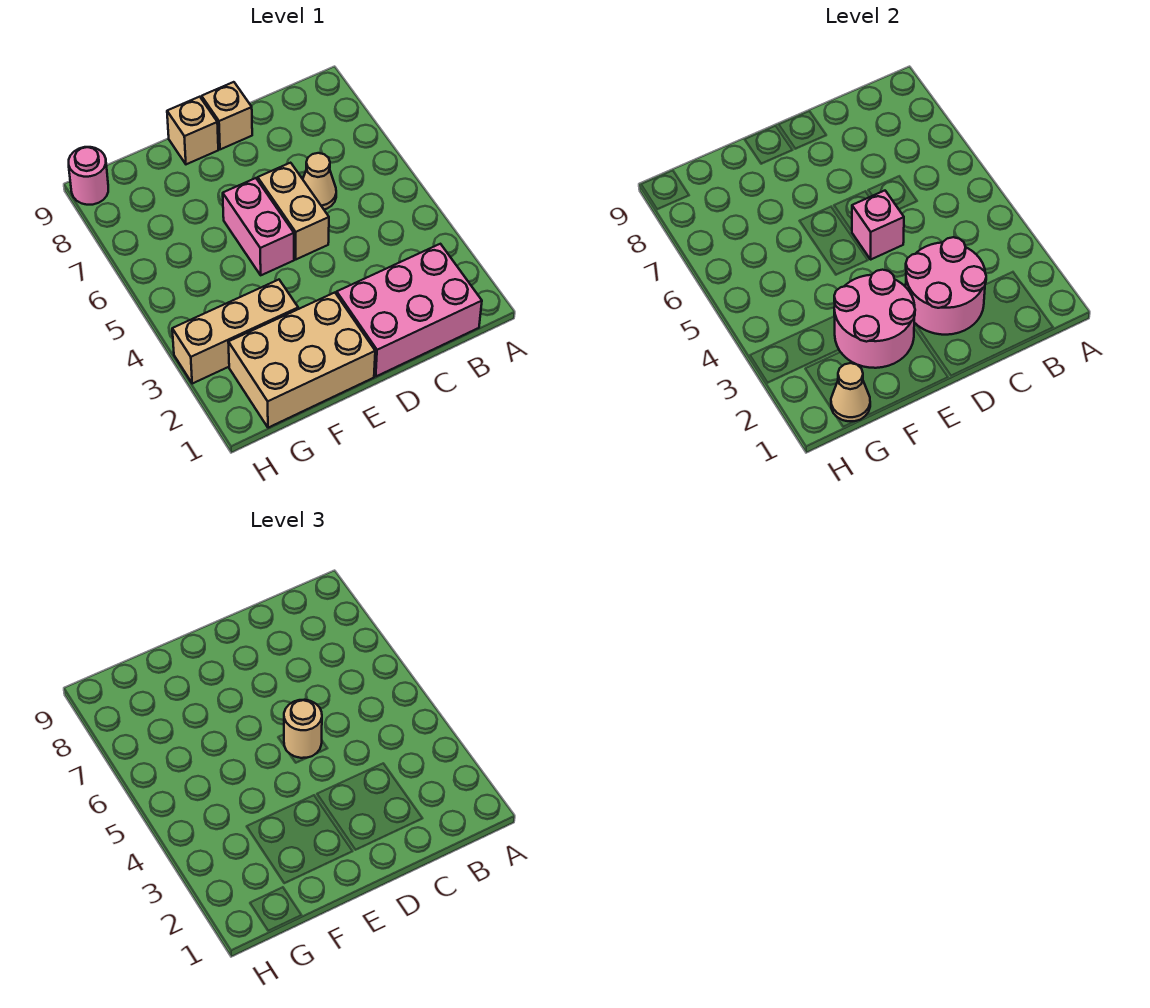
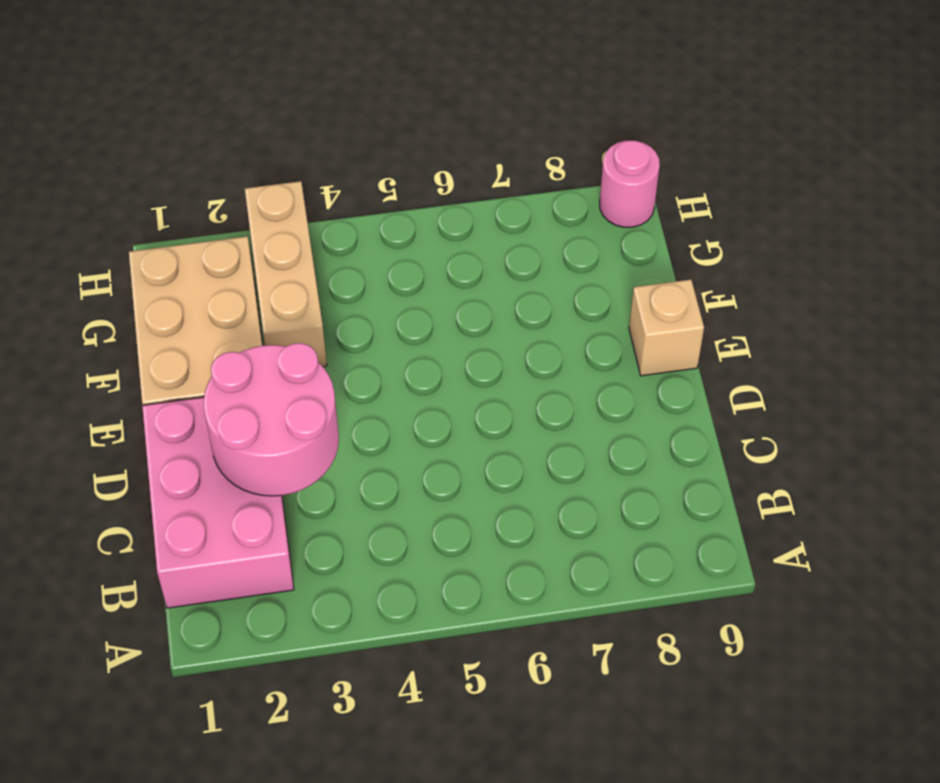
none -> tan cone C6 level 1
none -> tan brick D5:D6 level 1
none -> tan brick D9 level 1

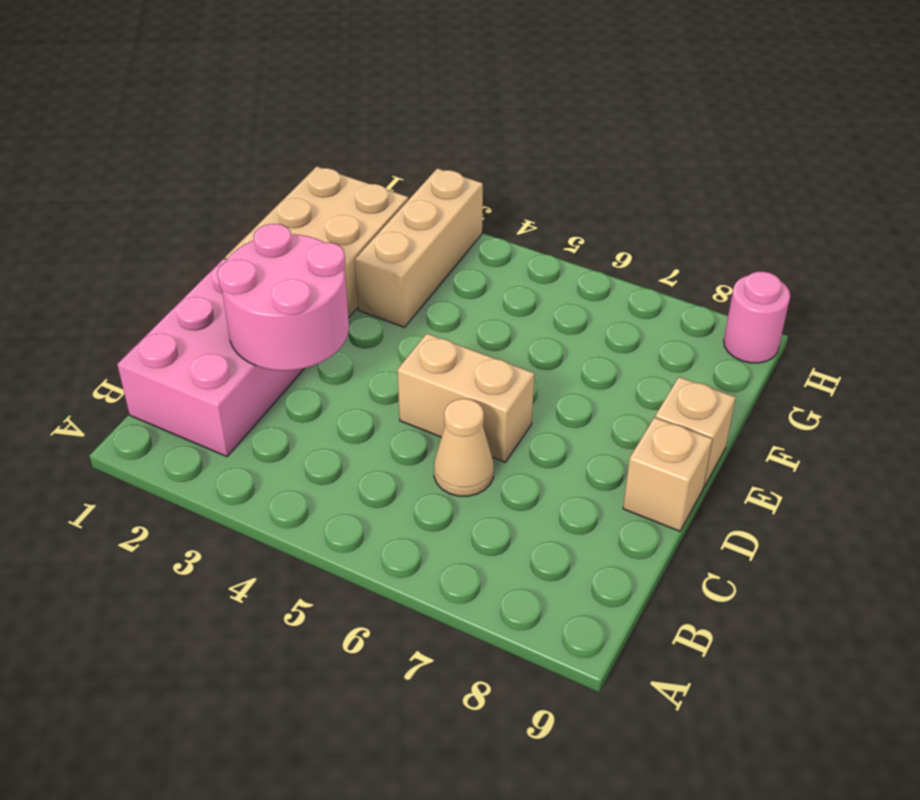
none -> pink brick E5:E6 level 1
none -> pink brick D5 level 2
none -> pink round brick E2:F3 level 2

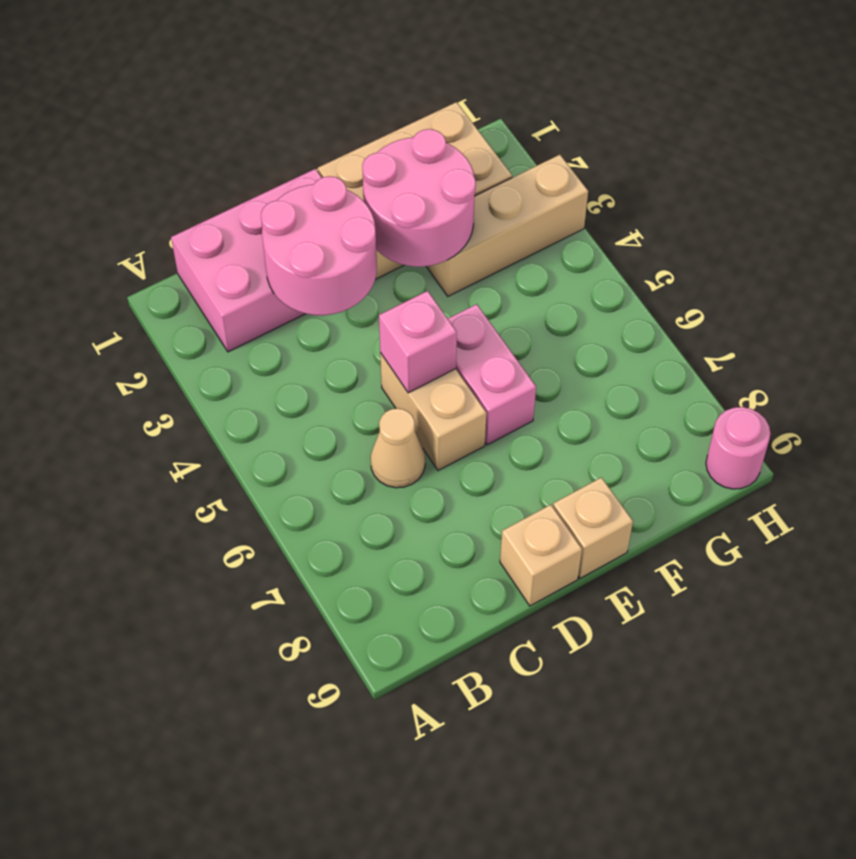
none -> tan cone G1 level 2
none -> tan round brick D5 level 3

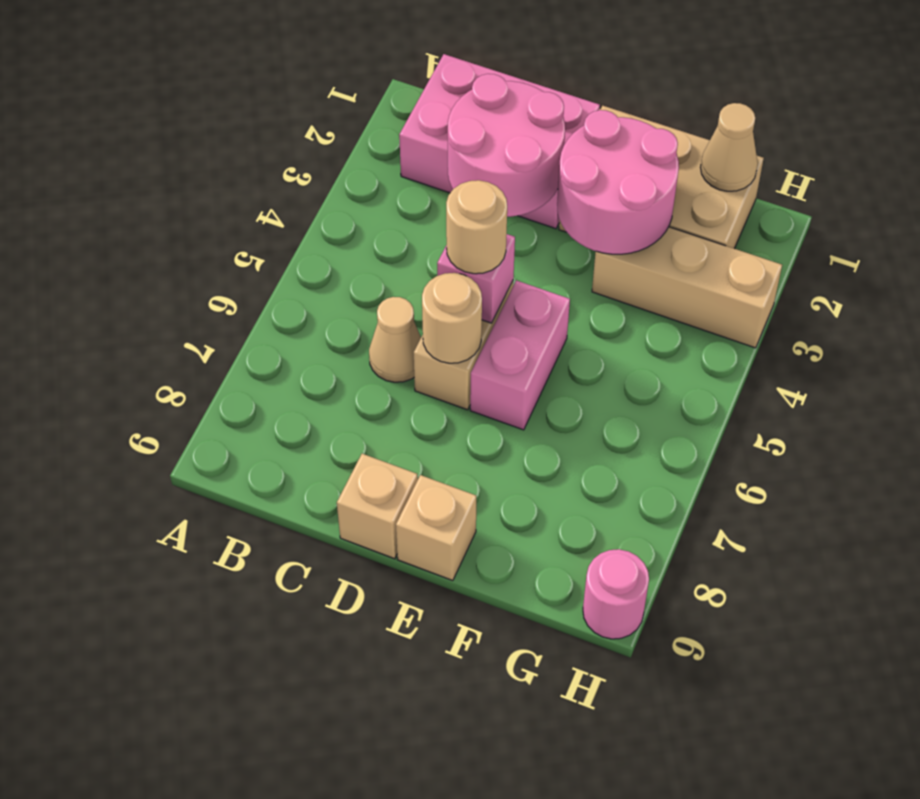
tan round brick D6 level 2 -> none

